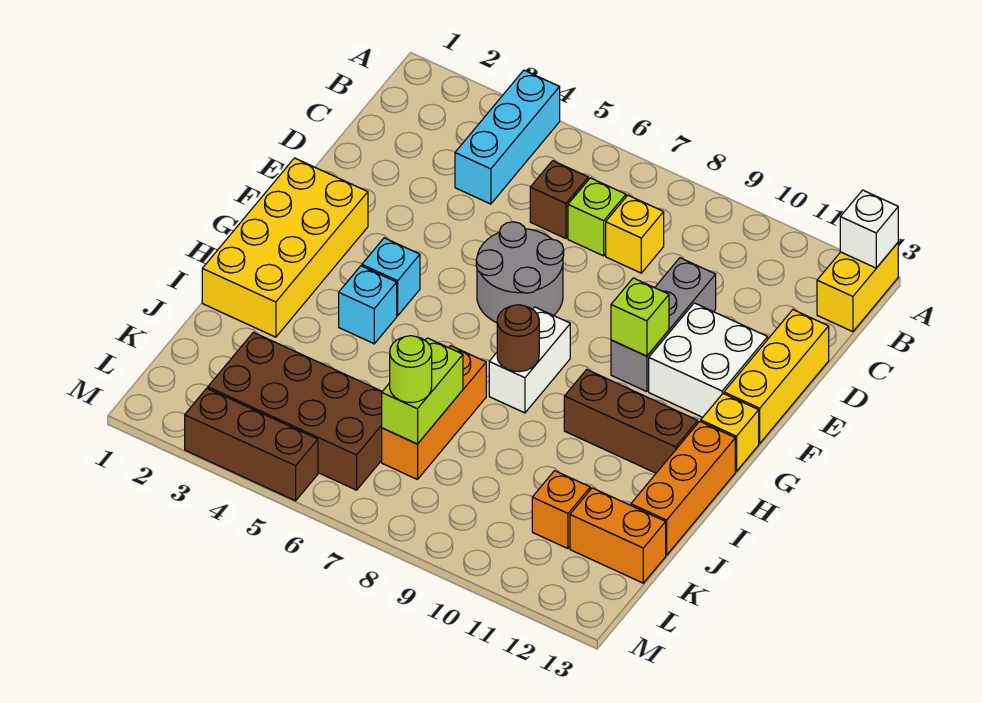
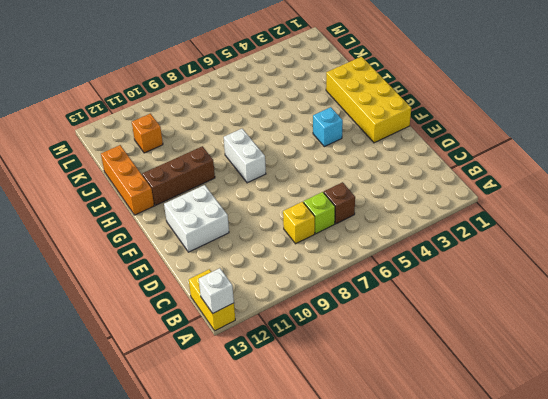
none -> cyan brick A4:C4 level 1
none -> grey brick D10:F10 level 1
none -> yellow brick D13:F13 level 1

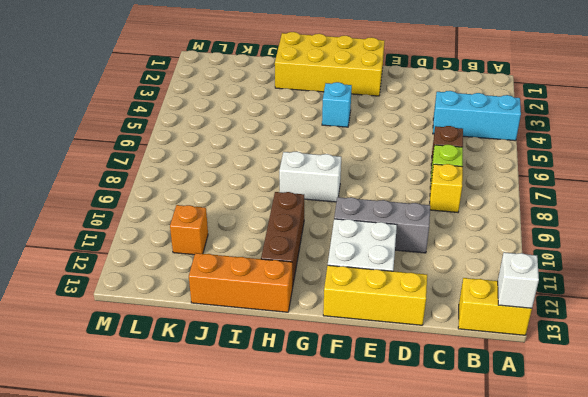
none -> grey round brick E6:F7 level 1
none -> yellow brick G13 level 1
none -> cyan brick H4 level 1

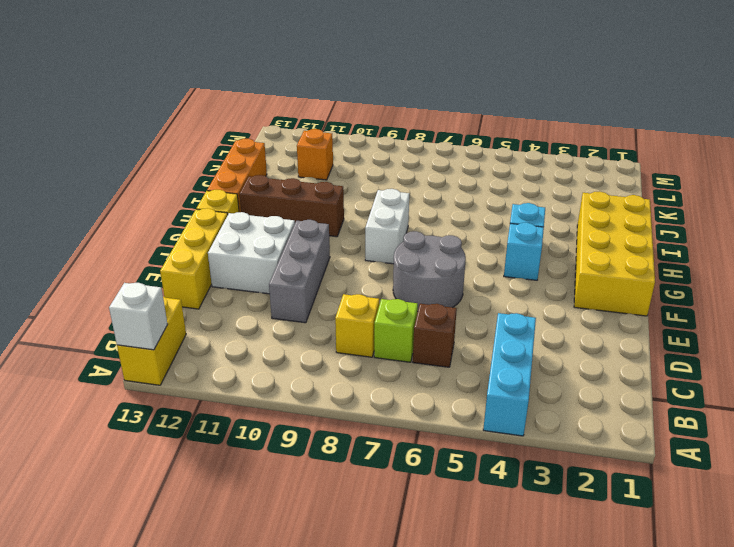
none -> orange brick I7:K7 level 1
none -> brown brick K3:L6 level 1
none -> orange brick K12:K13 level 1

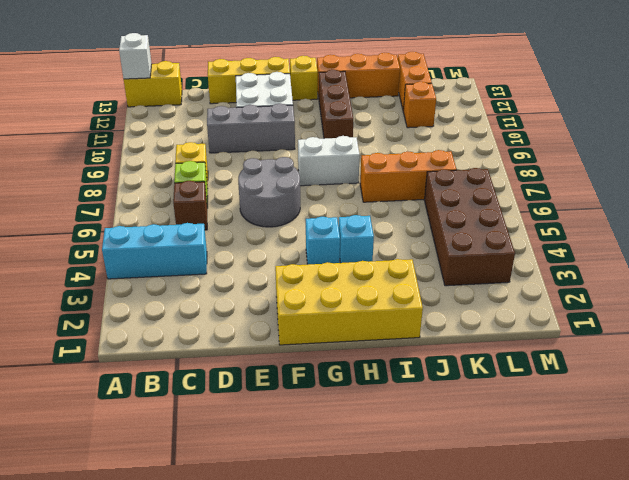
none -> brown brick M3:M5 level 1
none -> lime brick F10 level 2
none -> brown round brick H8 level 2

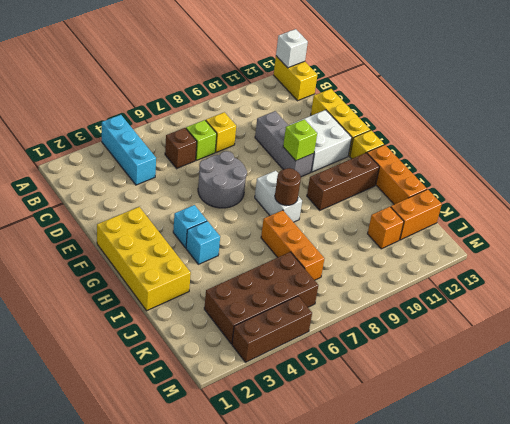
none -> lime brick J7:K7 level 2
none -> lime round brick K7 level 3

